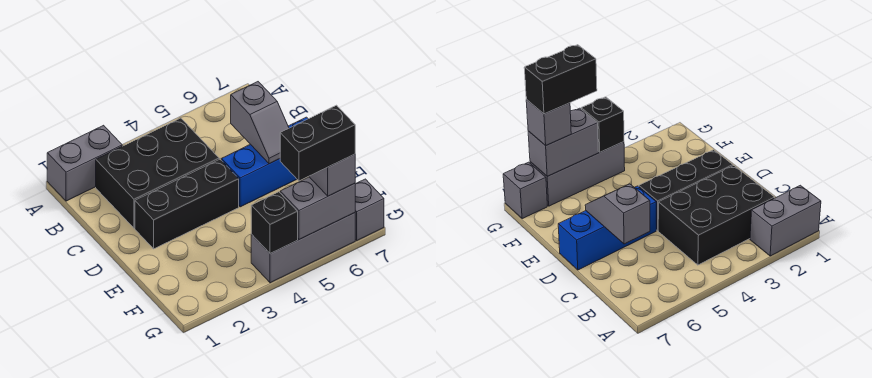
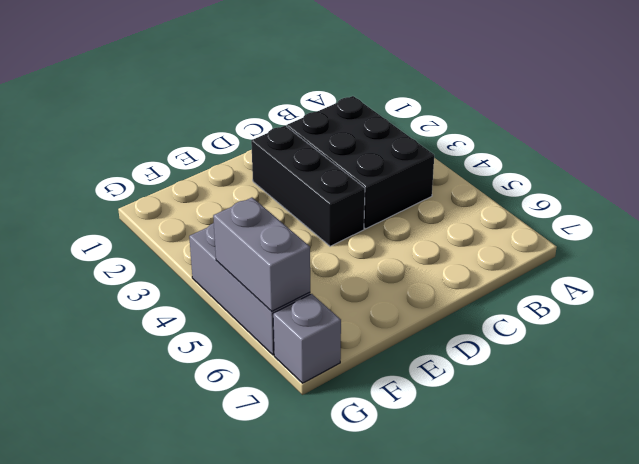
none -> grey brick A1:A2 level 1
none -> blue brick D5:D7 level 1

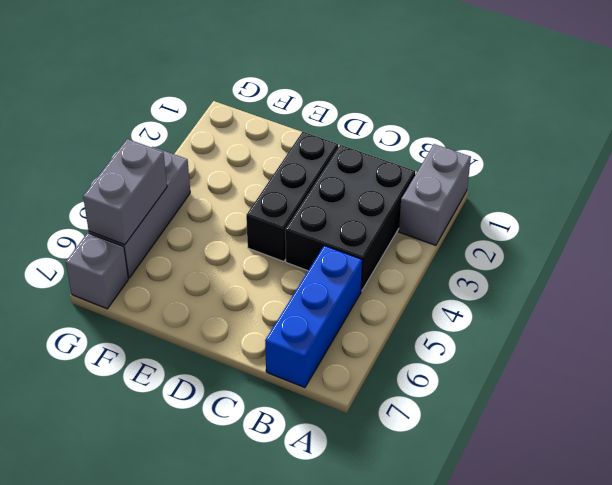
blue brick B5:B7 level 1 -> blue brick D5:D7 level 1
none -> grey slope C6:D6 level 2 top C
none -> black brick G4 level 2

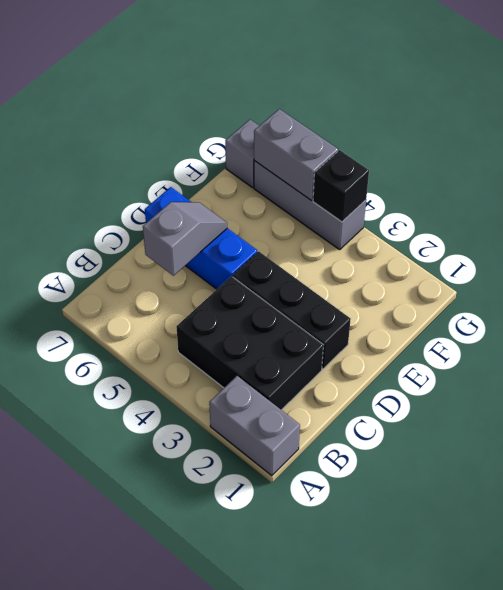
none -> grey brick G6 level 3
none -> black brick G5:G6 level 4

